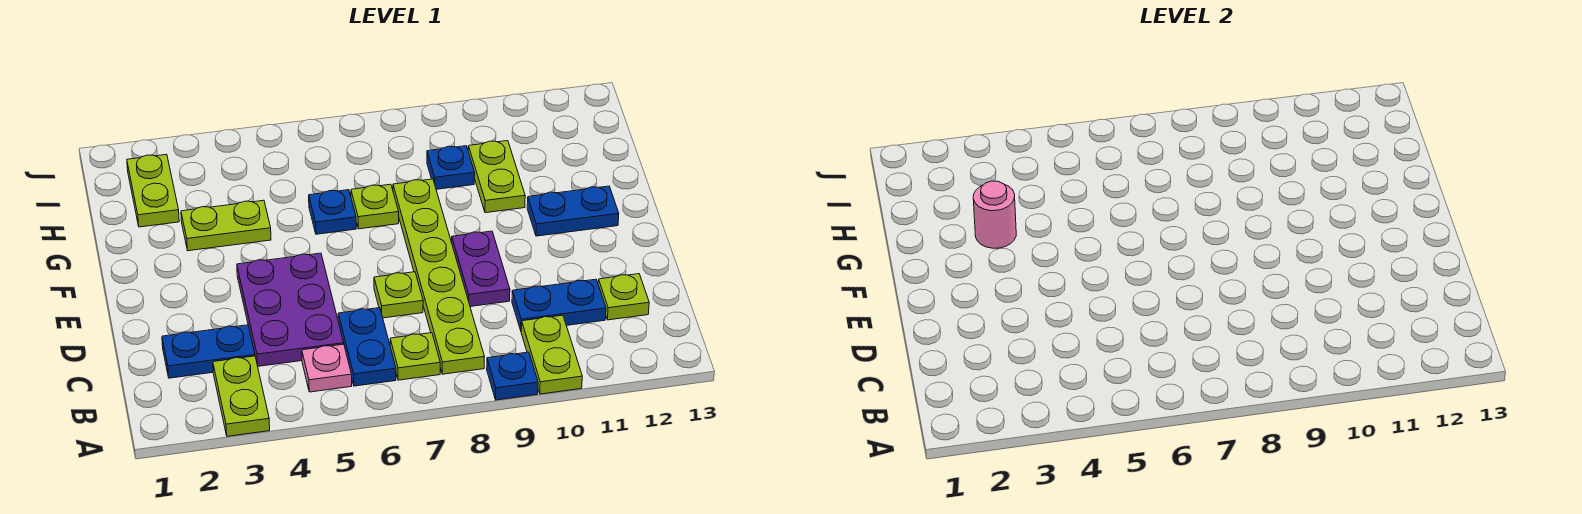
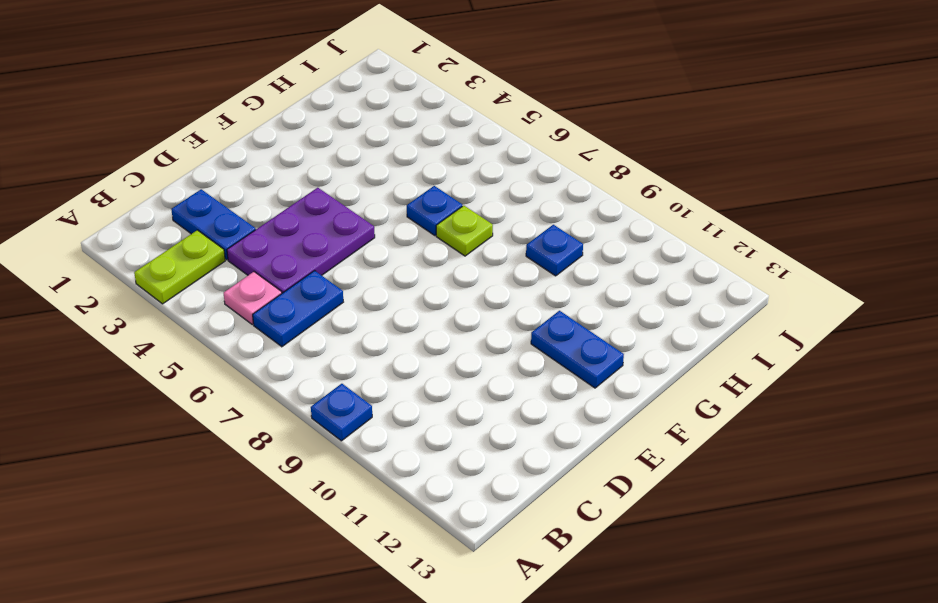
none -> lime plate A10:B10 level 1
none -> lime plate B7 level 1
none -> lime plate B8:G8 level 1

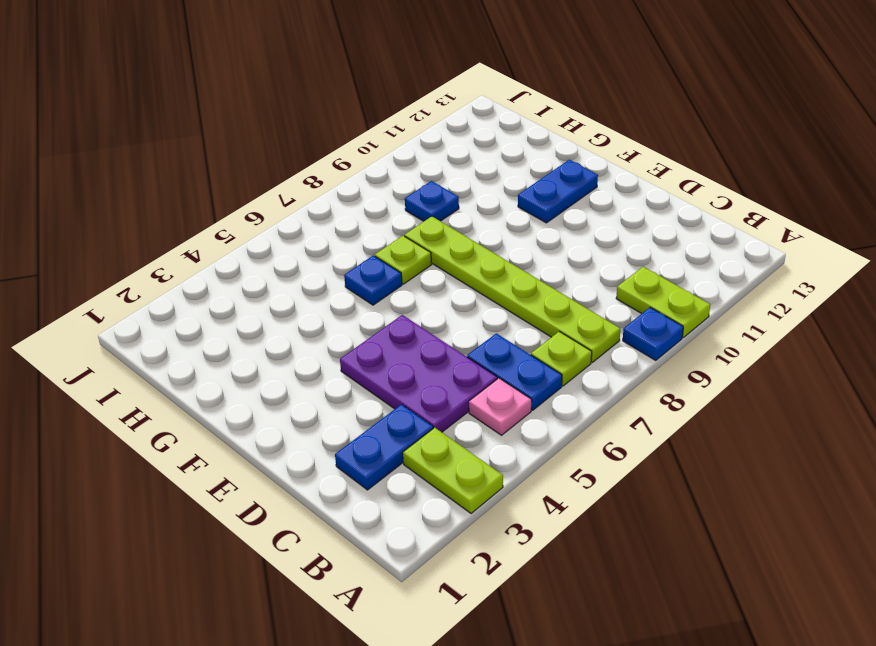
none -> blue plate C10:C11 level 1
none -> lime plate C12 level 1
none -> lime plate D7 level 1

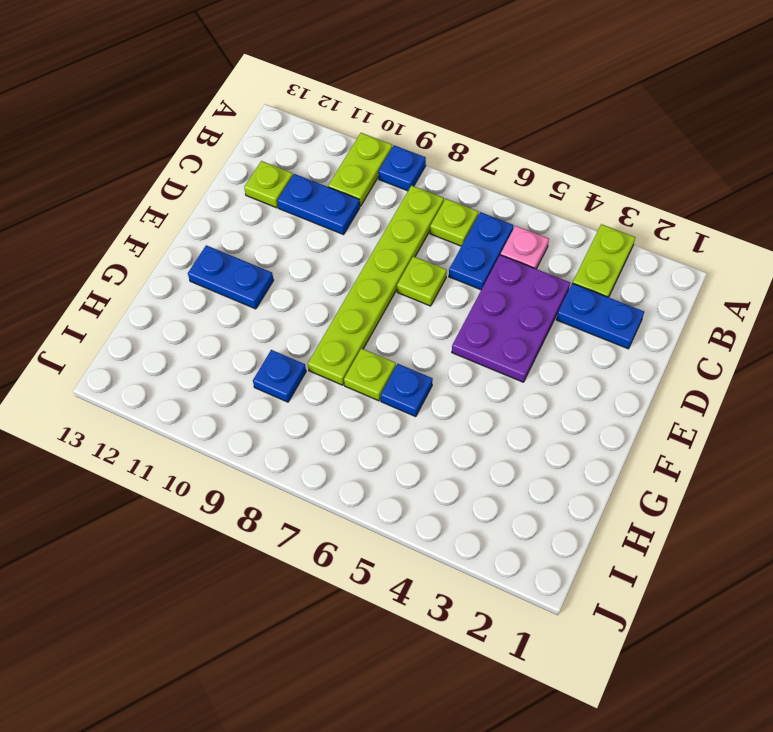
none -> purple plate D9:E9 level 1
none -> lime plate G3:G4 level 1
none -> lime plate G10:H10 level 1

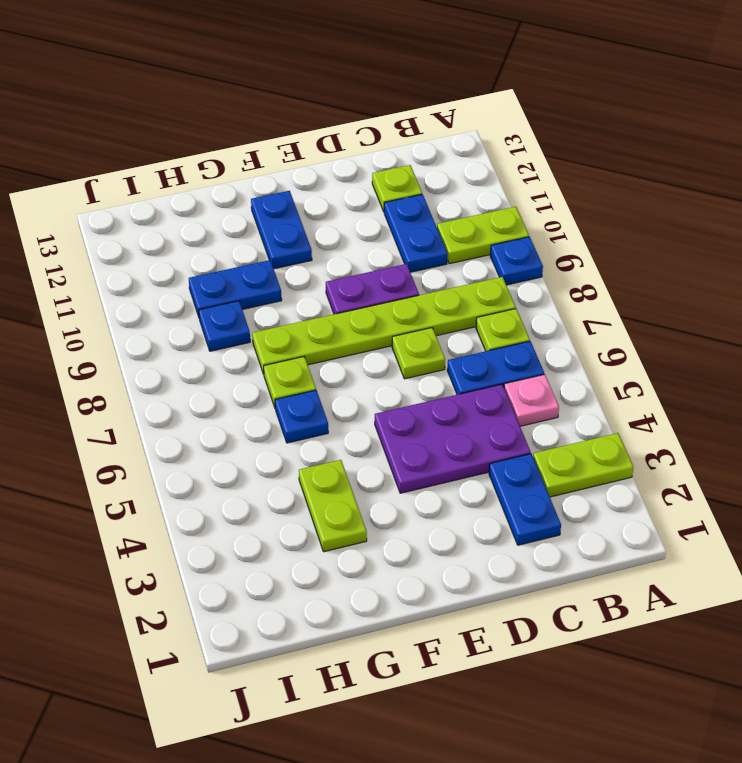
blue plate G10:H10 level 1 -> lime plate G10:H10 level 1
none -> lime plate H2:I2 level 1
none -> pink round brick G3 level 2

